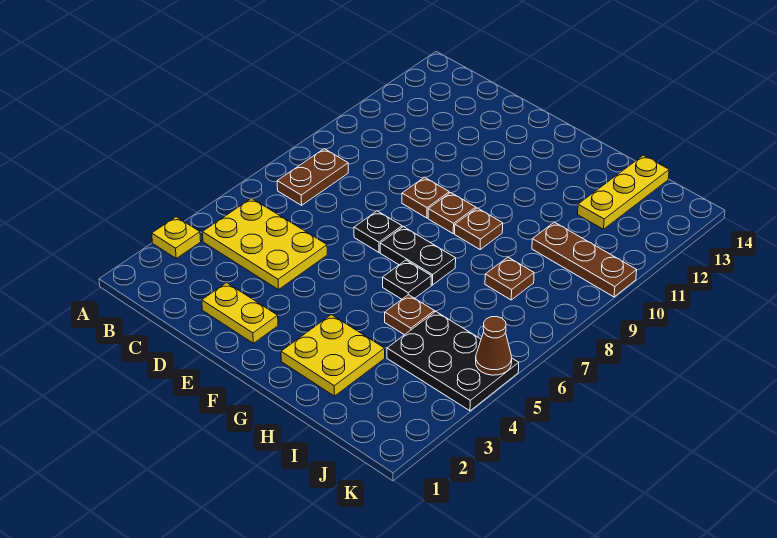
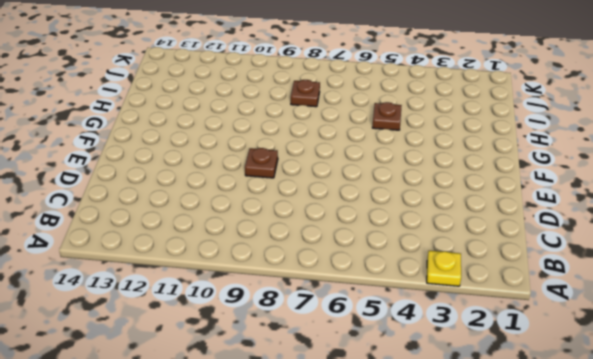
none -> yellow plate B4:D5 level 1
none -> brown plate B7:B8 level 1
none -> yellow plate D2:E2 level 1

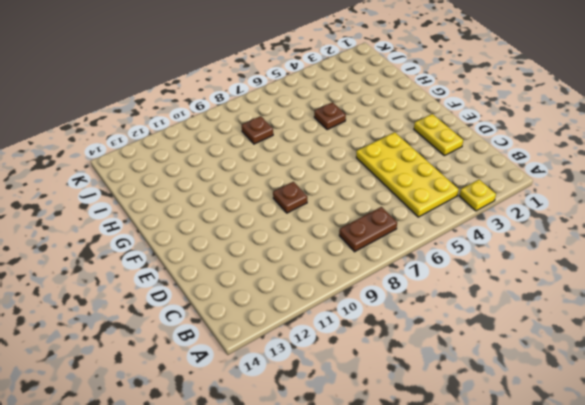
yellow plate B4:E5 level 1 -> yellow plate B4:D5 level 1
none -> black plate E7 level 1
none -> black plate F7:G7 level 1
none -> brown plate F9 level 1

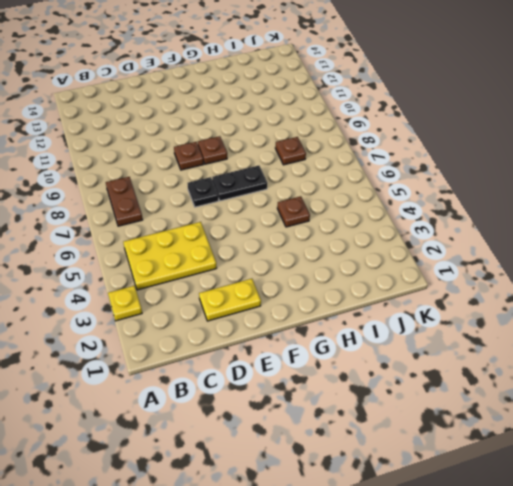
none -> yellow plate G2:H3 level 1
none -> black plate G6 level 1
none -> brown plate G9 level 1

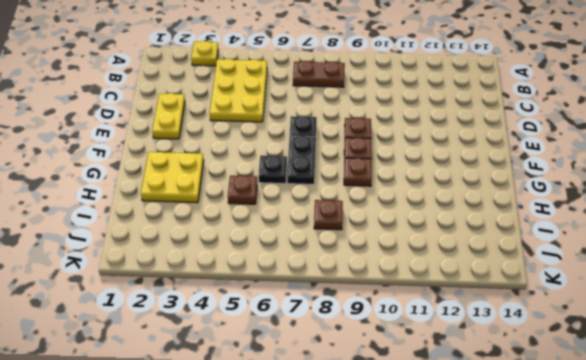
none -> black plate I4:K5 level 1
none -> brown plate I10:K10 level 1
none -> yellow plate I12:I14 level 1

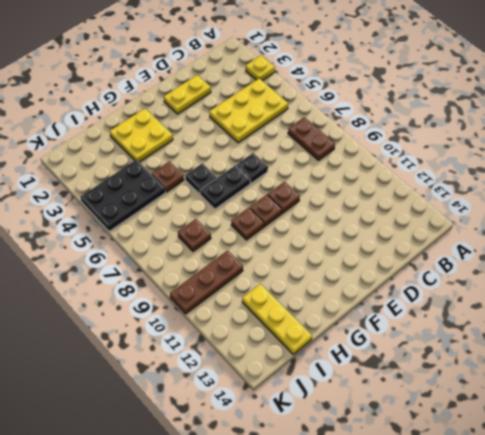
none -> brown cone K5 level 2

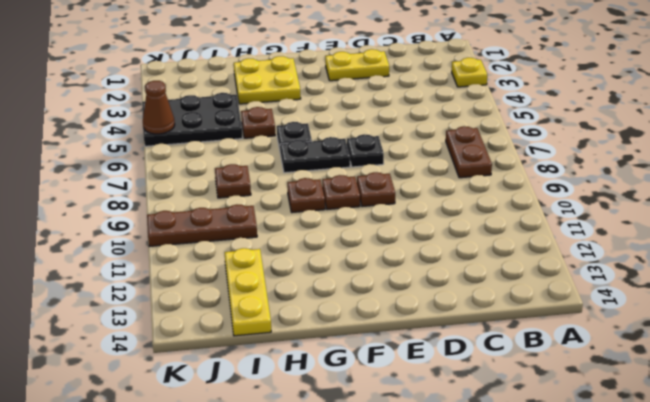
none -> yellow plate B4:D5 level 1

